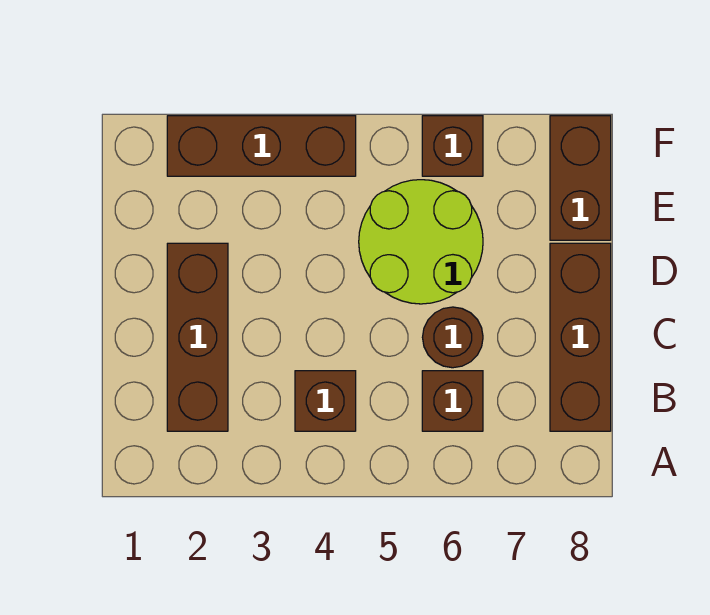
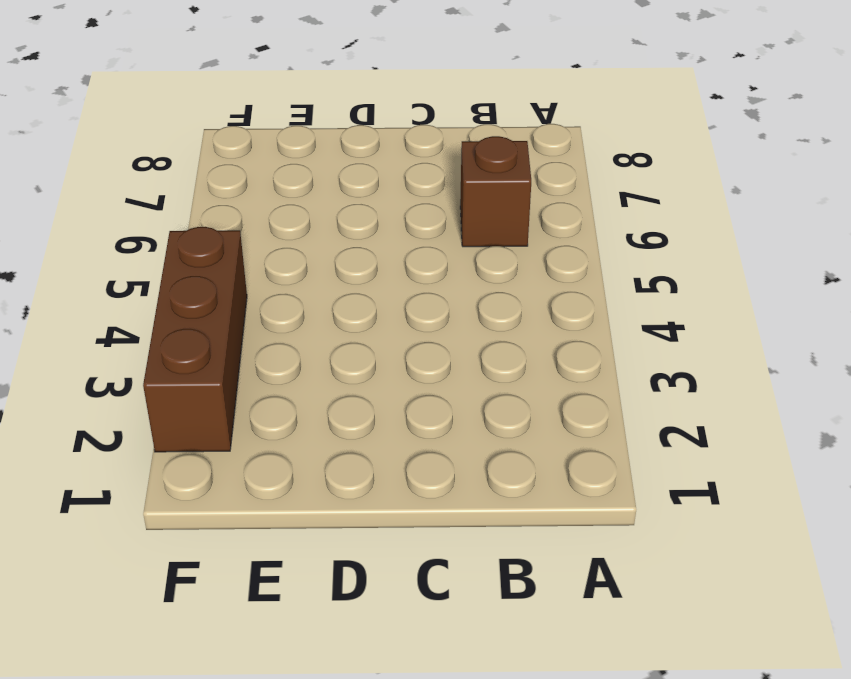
none -> brown brick B2:D2 level 1
none -> brown brick B4 level 1

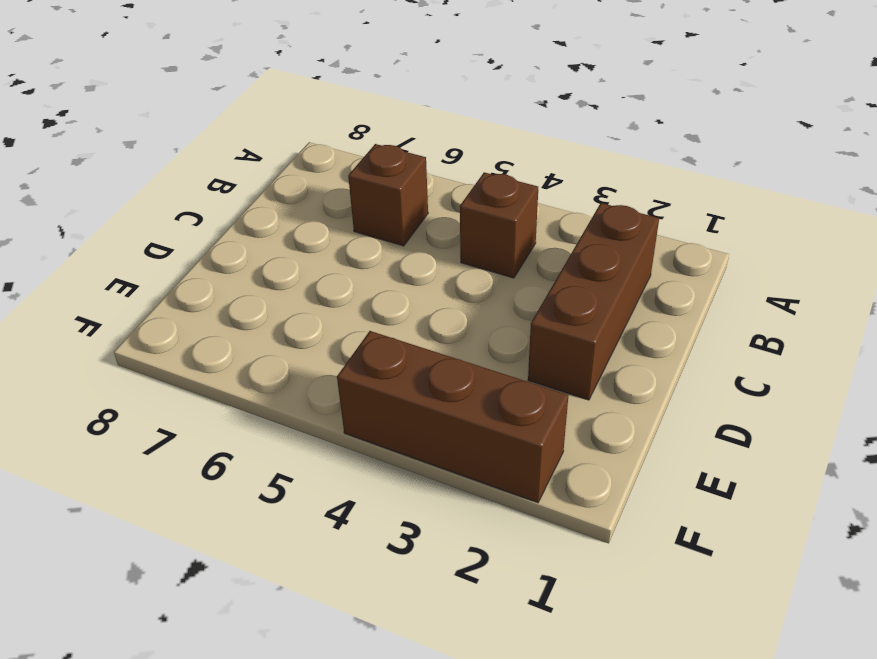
none -> brown brick B8:D8 level 1
none -> brown round brick C6 level 1

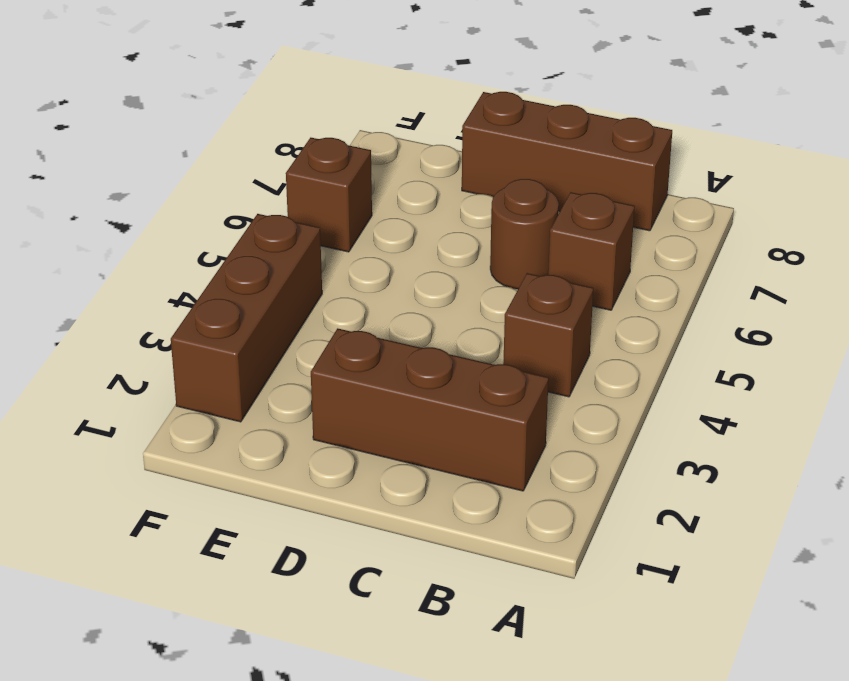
none -> lime round brick D5:E6 level 1
none -> brown brick E8:F8 level 1

